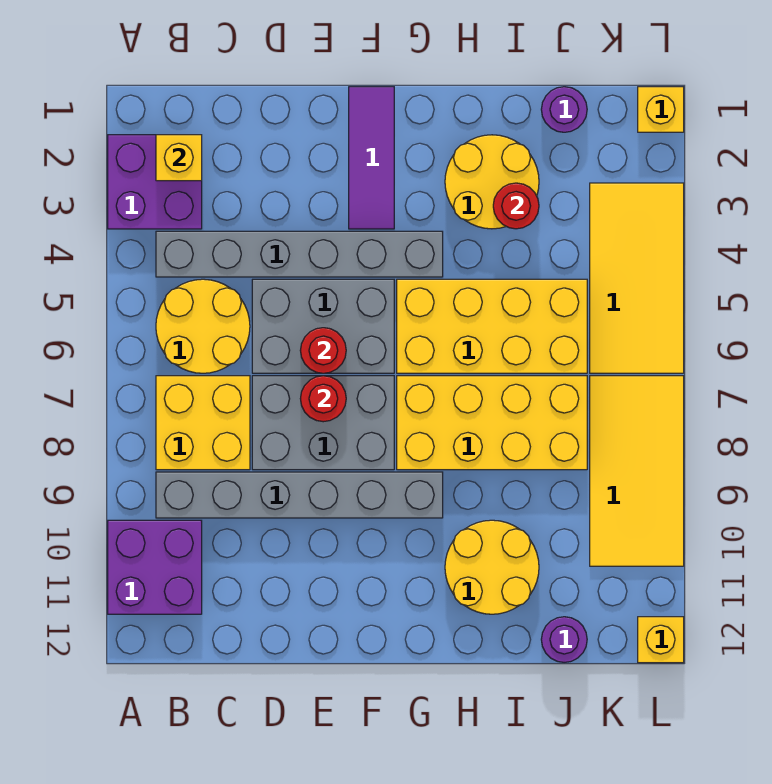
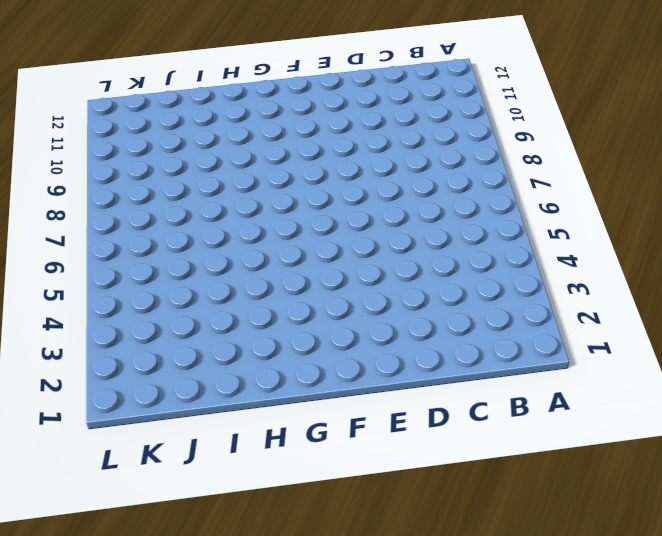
none -> purple brick A2:B3 level 1
none -> purple brick A10:B11 level 1
none -> grey brick B4:G4 level 1

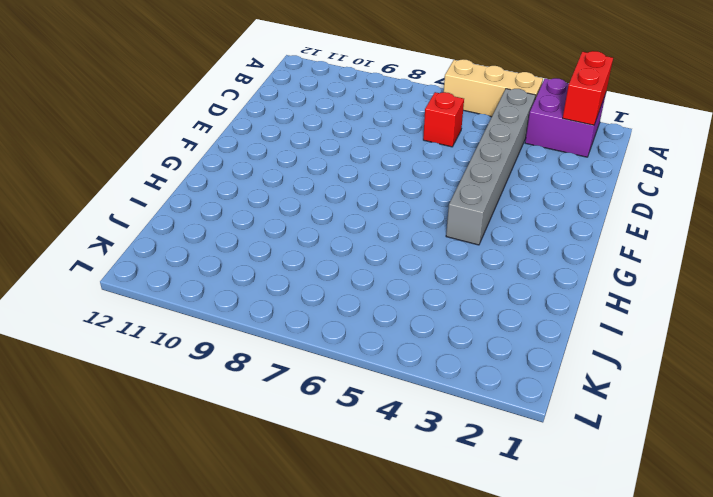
red brick A2:B2 level 2 -> yellow brick B2 level 2
tan brick A4:A6 level 1 -> none
red brick C6 level 1 -> yellow round brick B5:C6 level 1
none -> purple brick A10:B11 level 1
none -> yellow brick B7:C8 level 1
none -> grey brick B9:G9 level 1

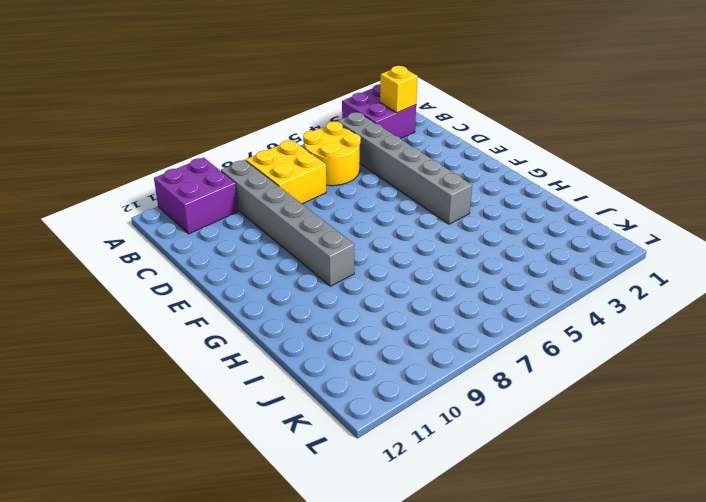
none -> grey brick D5:F6 level 1
none -> grey brick D7:F8 level 1
none -> purple tile F1:F3 level 1

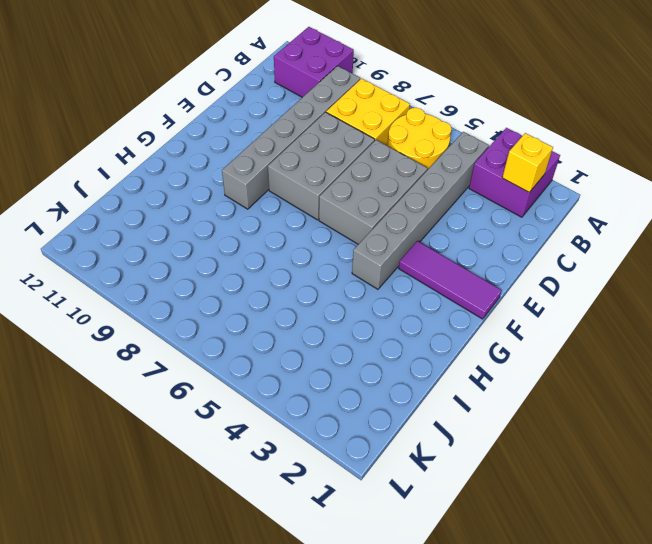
none -> yellow brick G5:J6 level 1
none -> yellow brick G7:J8 level 1
none -> yellow round brick H2:I3 level 1

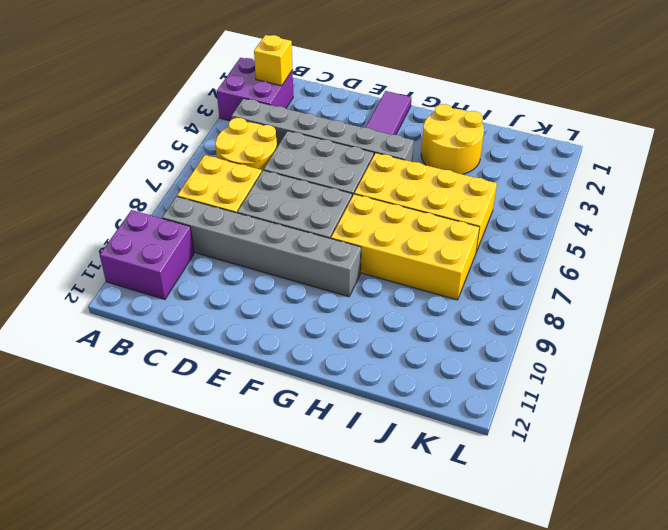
none -> yellow round brick H10:I11 level 1
none -> purple round brick J1 level 1
none -> purple round brick J12 level 1

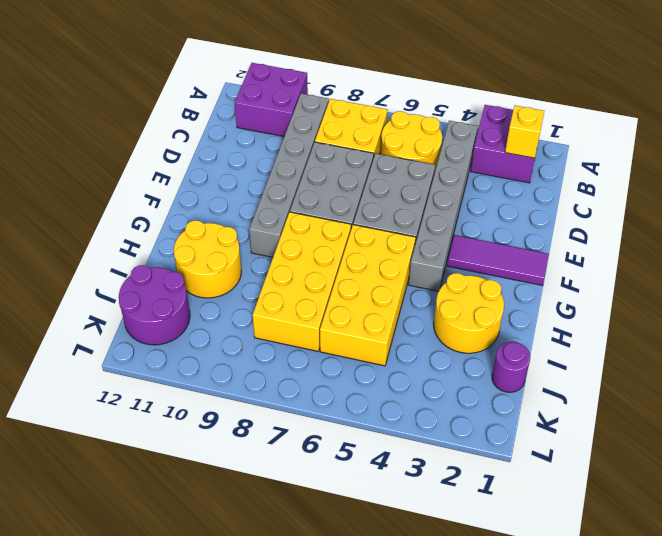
purple round brick J11:K12 level 1 -> purple round brick J12 level 1
none -> yellow tile K3:L6 level 1
none -> yellow tile K7:L10 level 1
none -> yellow brick L1 level 1

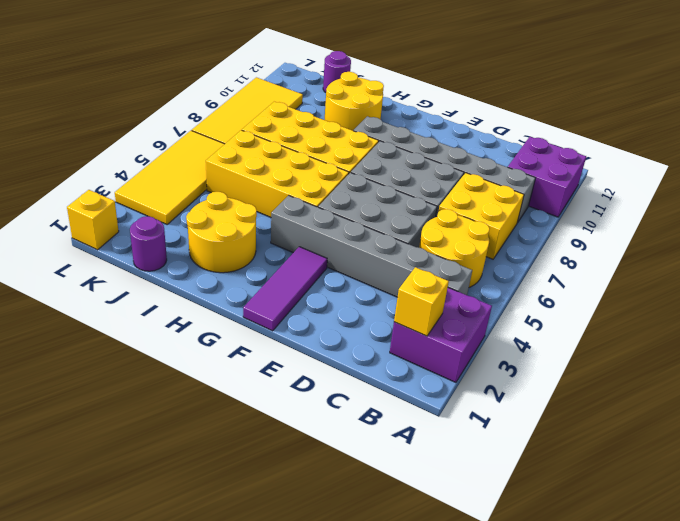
none -> yellow brick L12 level 1
none -> red round brick E6 level 2
none -> red round brick E7 level 2

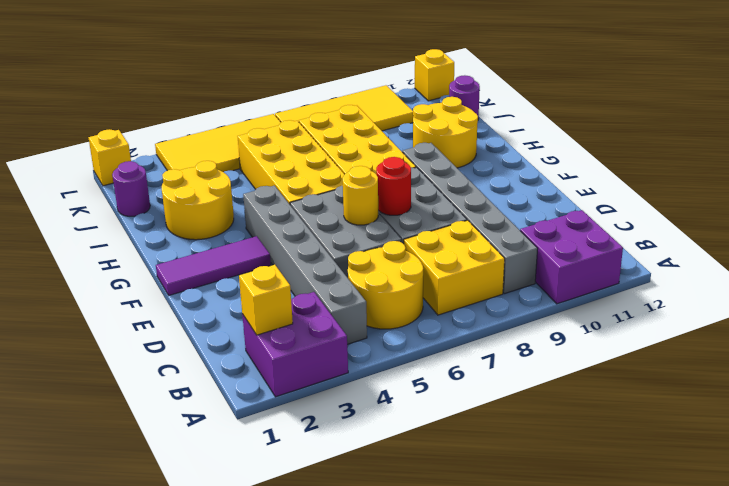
yellow round brick E6 level 2 -> red round brick E6 level 2
none -> red round brick I3 level 2

